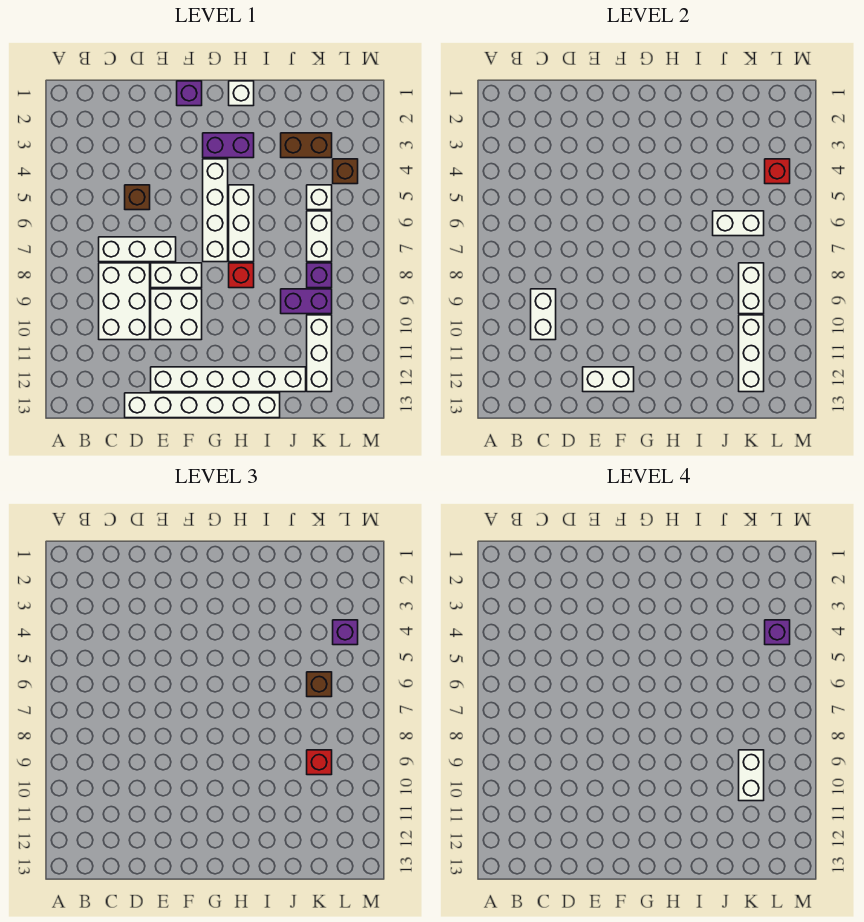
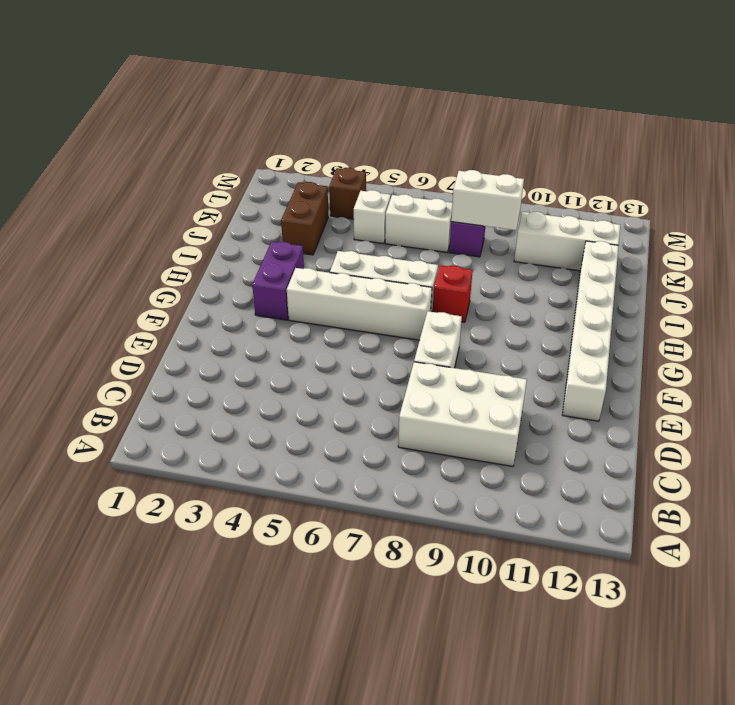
none -> white brick C7:E7 level 1
none -> brown brick D5 level 1
none -> white brick D13:I13 level 1
none -> white brick E9:F10 level 1

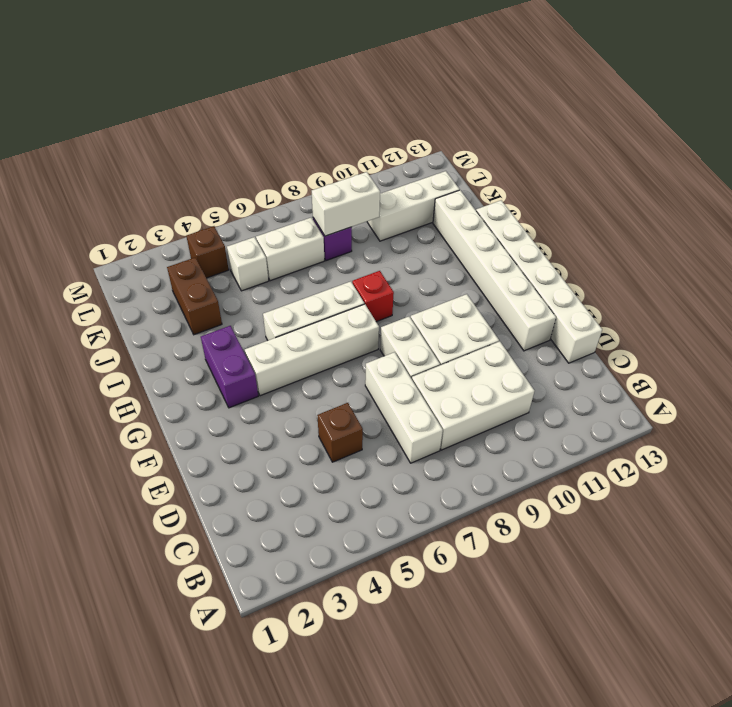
none -> purple brick F1 level 1
none -> white brick H1 level 1
none -> purple brick J9:K9 level 1
none -> white brick C9:C10 level 2

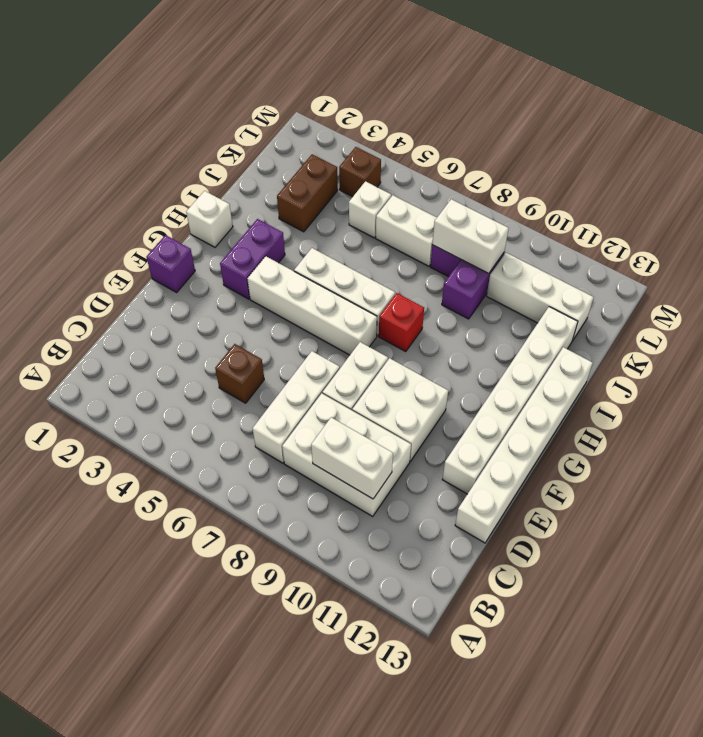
none -> white brick E12:F12 level 2
none -> white brick J6:K6 level 2
none -> white brick K10:K12 level 2
none -> red brick L4 level 2

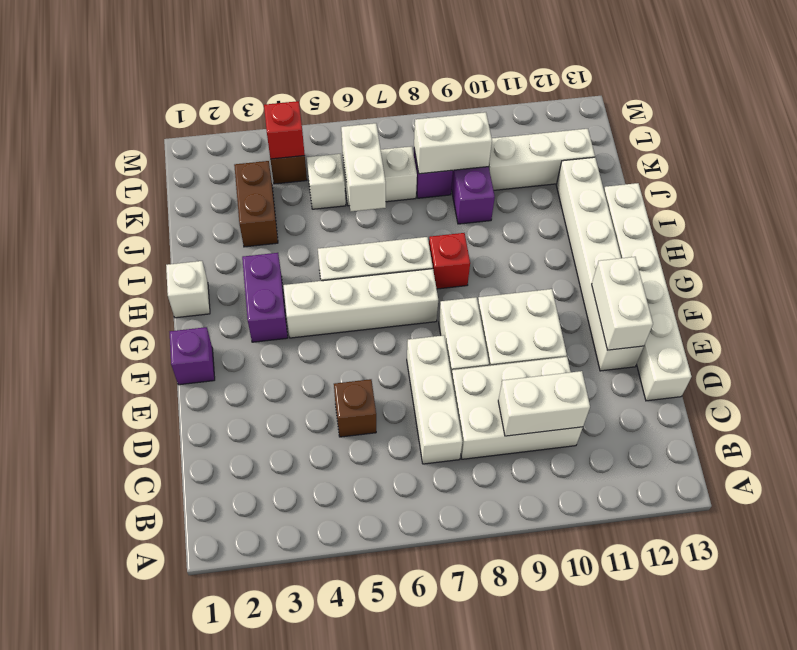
none -> white brick K10:K12 level 2
none -> brown brick K6 level 3
none -> red brick K9 level 3
none -> purple brick L4 level 3

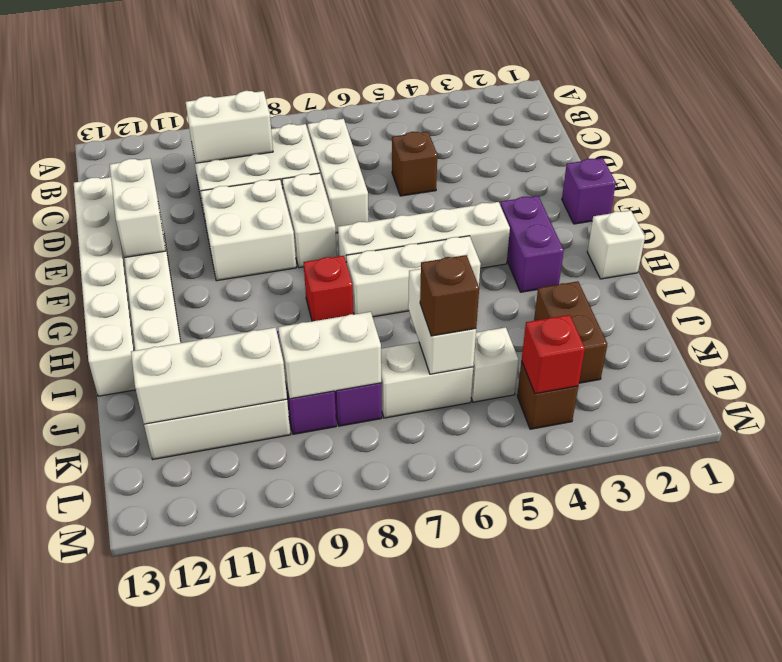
none -> red brick K9 level 3
none -> purple brick L4 level 3
none -> white brick K9:K10 level 4
none -> purple brick L4 level 4

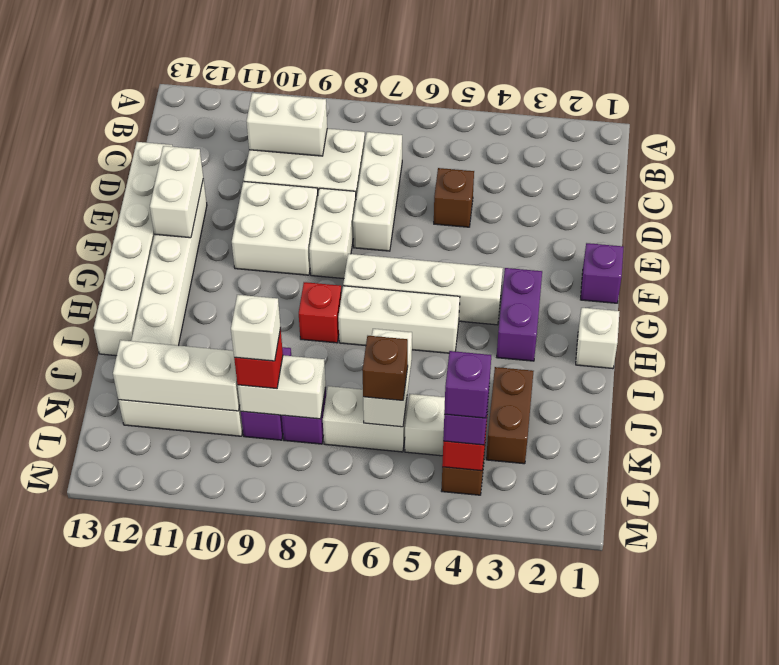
white brick K9 level 4 -> white brick K9:K10 level 4

